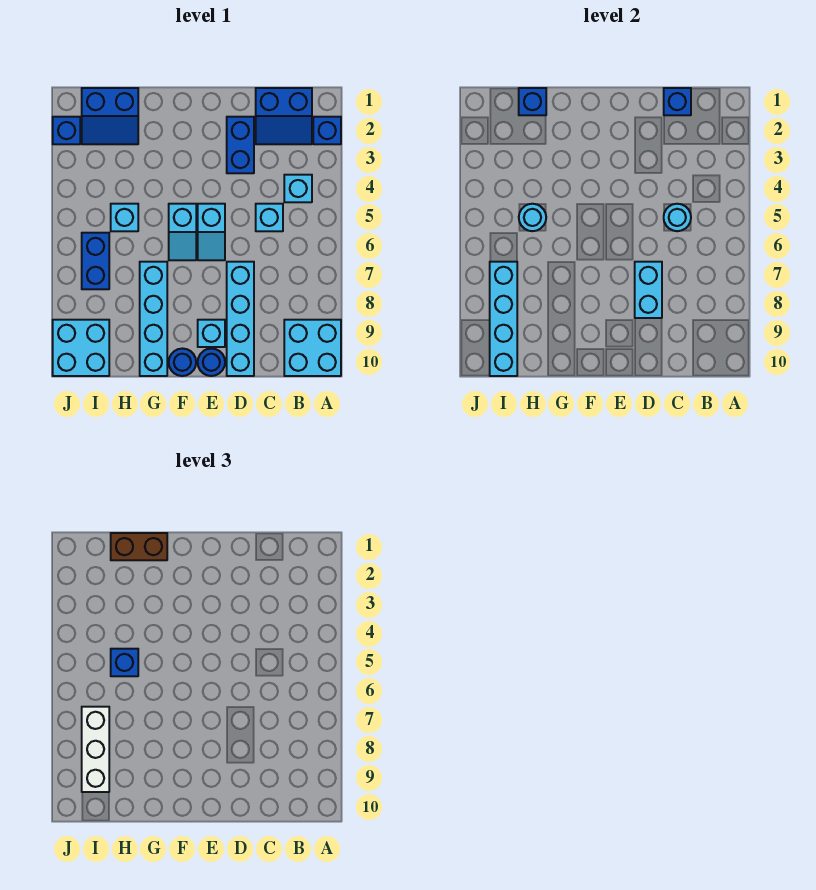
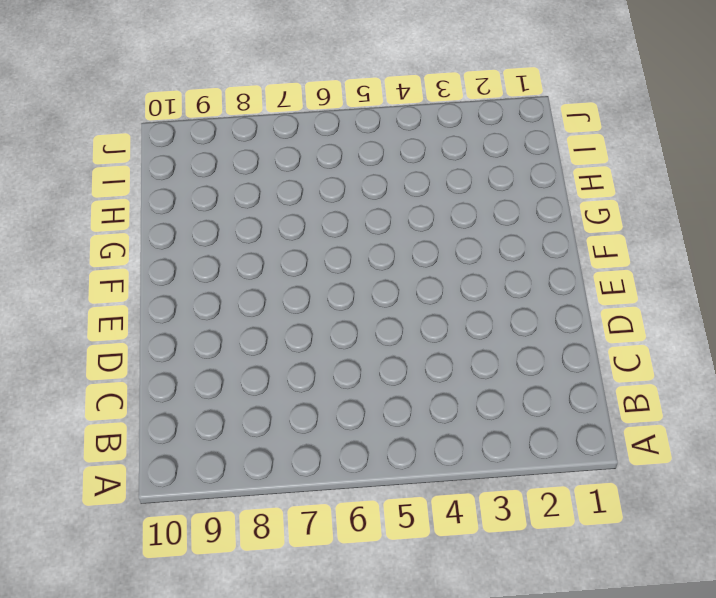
none -> blue brick A2 level 1
none -> cyan brick A9:B10 level 1
none -> blue slope B1:C2 level 1 top 1

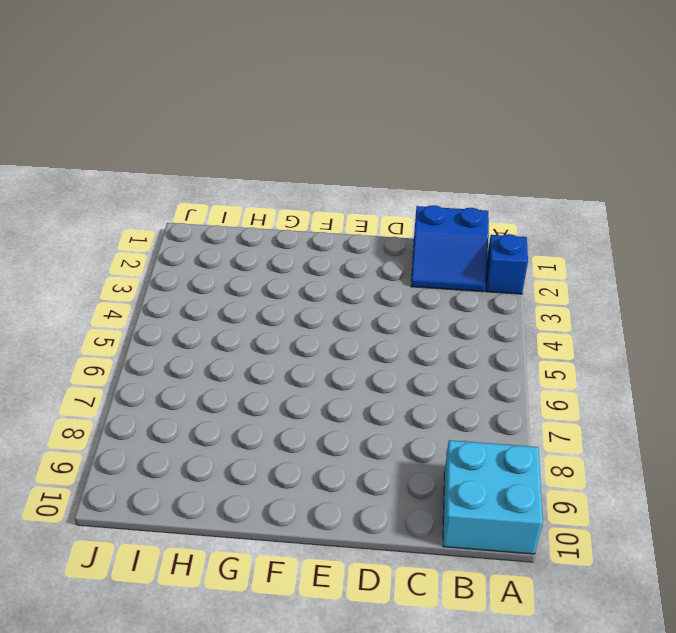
none -> cyan brick B4 level 1
none -> cyan brick C5 level 1
none -> blue brick D2:D3 level 1

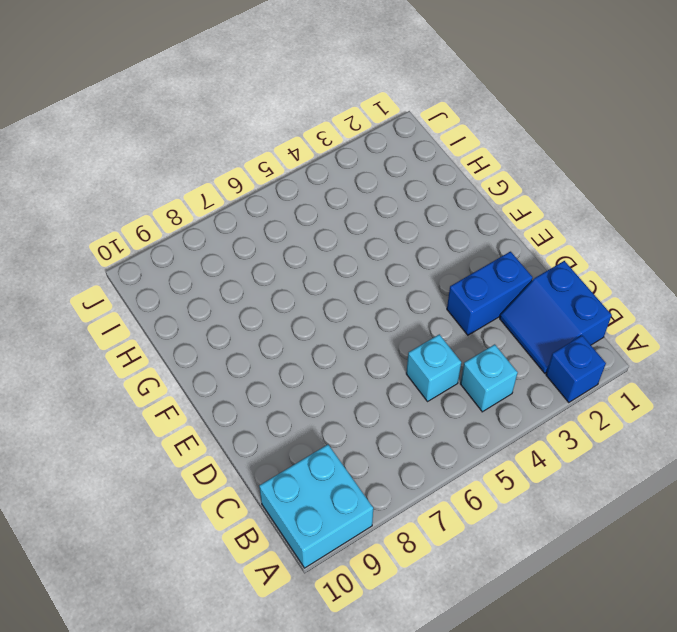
none -> cyan brick D7:D10 level 1
none -> cyan slope E5:E6 level 1 top 5
none -> cyan brick E9 level 1

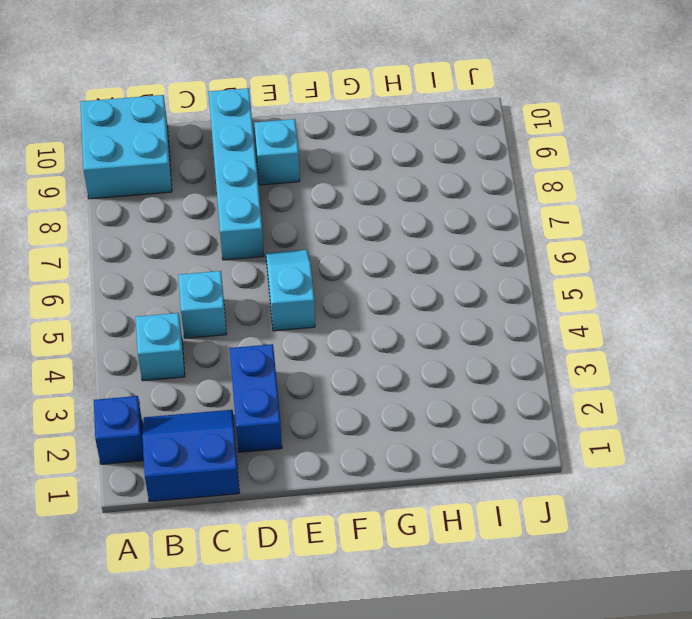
none -> blue round brick E10 level 1
none -> cyan slope F5:F6 level 1 top 5
none -> blue round brick F10 level 1

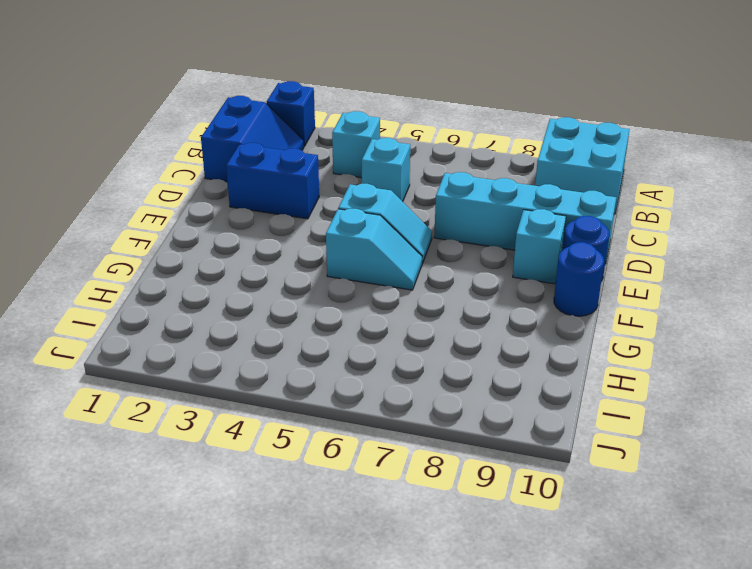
none -> cyan brick G7:G10 level 1
none -> blue slope H1:I2 level 1 top 1
none -> cyan brick H5 level 1

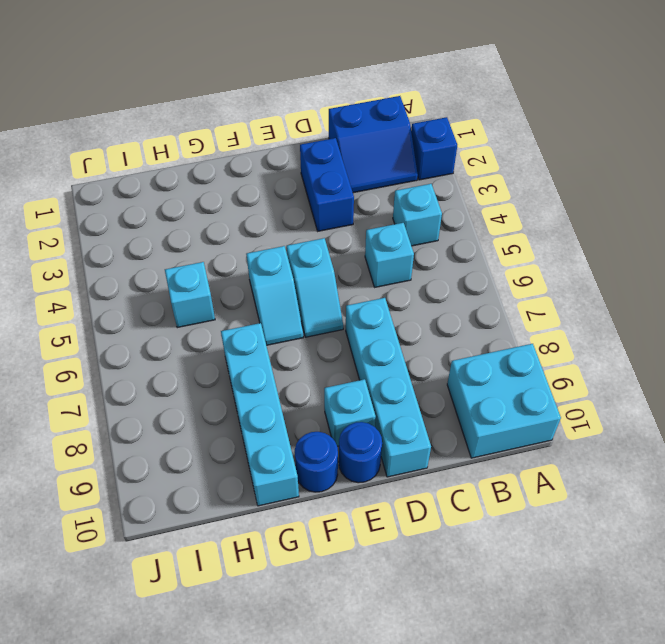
none -> blue slope H1:I2 level 1 top 1
none -> blue brick I6:I7 level 1
none -> cyan brick I9:J10 level 1

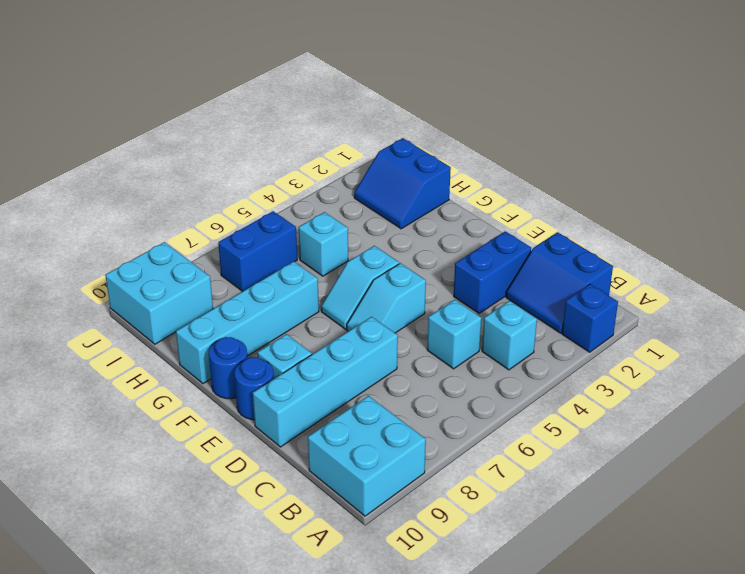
none -> blue brick J2 level 1
none -> blue brick C1 level 2
none -> cyan round brick C5 level 2

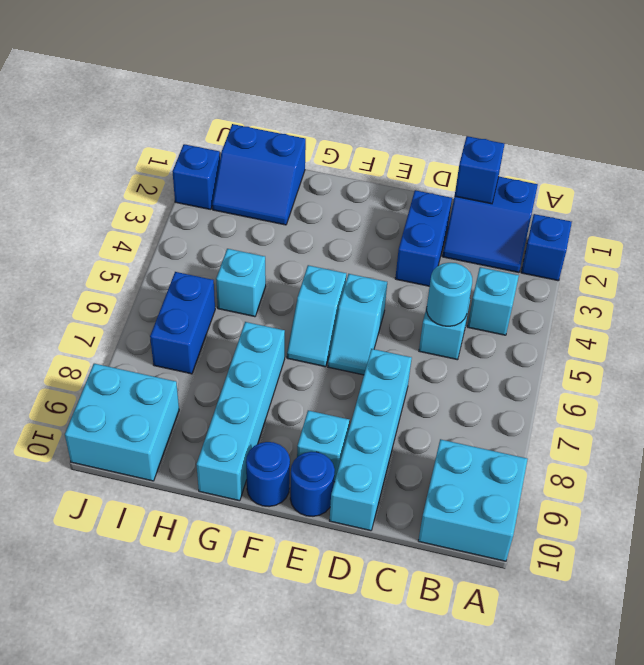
none -> cyan brick D7:D8 level 2
none -> blue brick H1 level 2
none -> cyan round brick H5 level 2

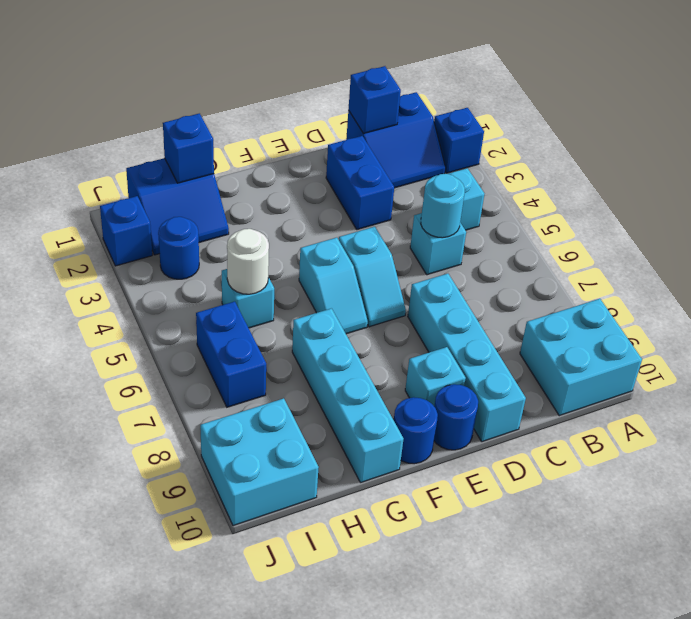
white round brick H5 level 2 -> cyan round brick H5 level 2
blue round brick I3 level 1 -> none
none -> cyan brick D7:D8 level 2
none -> cyan brick I7:I10 level 2
none -> brown brick G1:H1 level 3

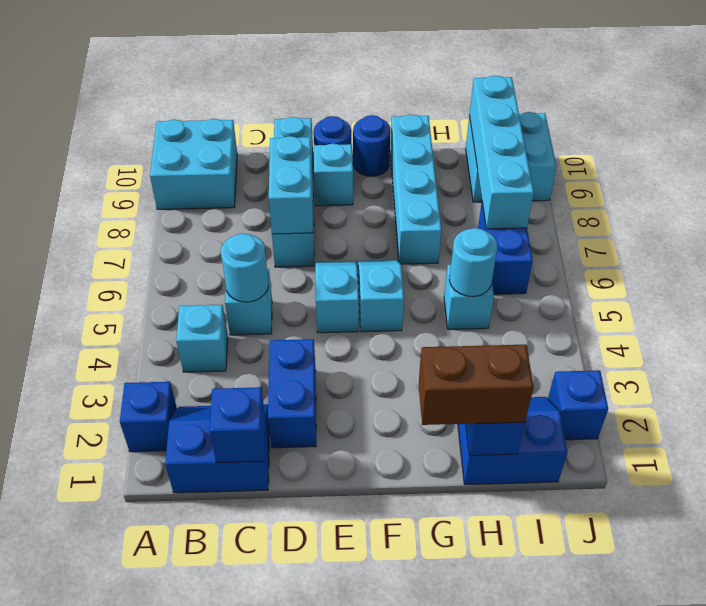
none -> blue brick H5 level 3
none -> white brick I7:I9 level 3

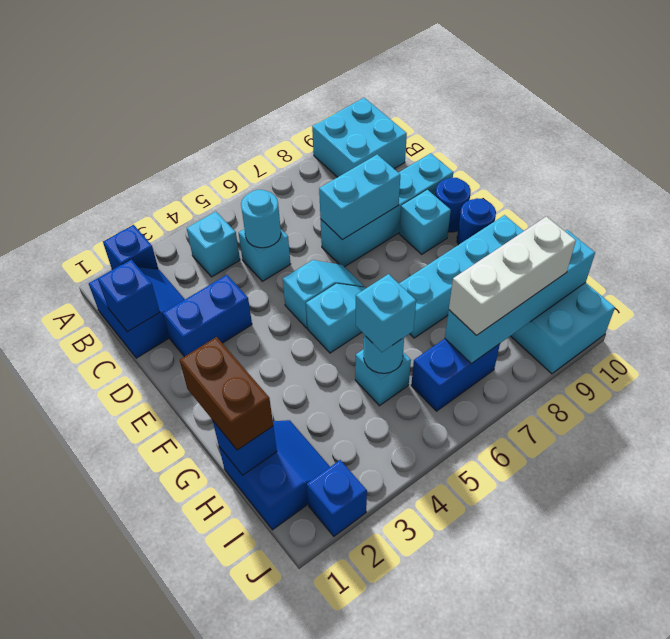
cyan brick H5 level 3 -> blue brick H5 level 3

